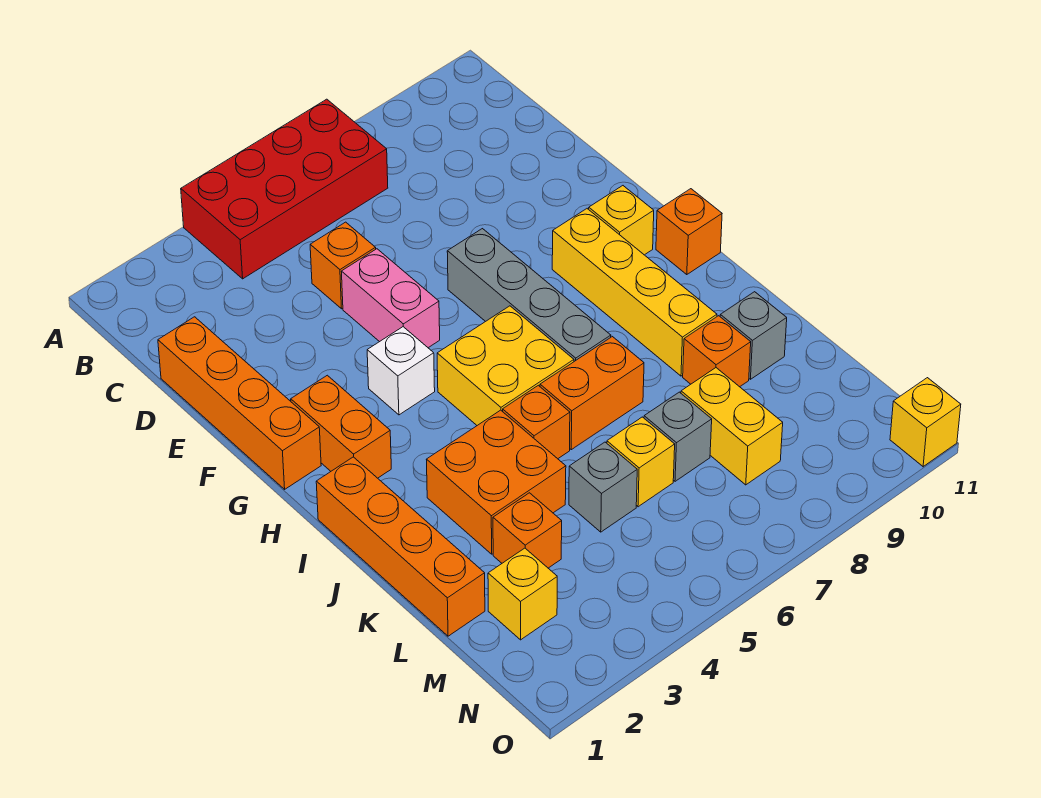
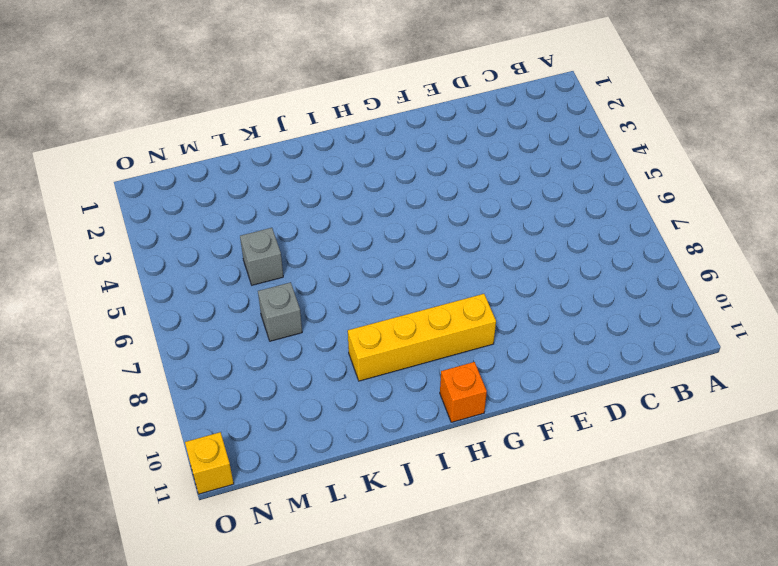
none -> red brick A4:B7 level 1
none -> orange brick D1:G1 level 1
none -> orange brick D5 level 1

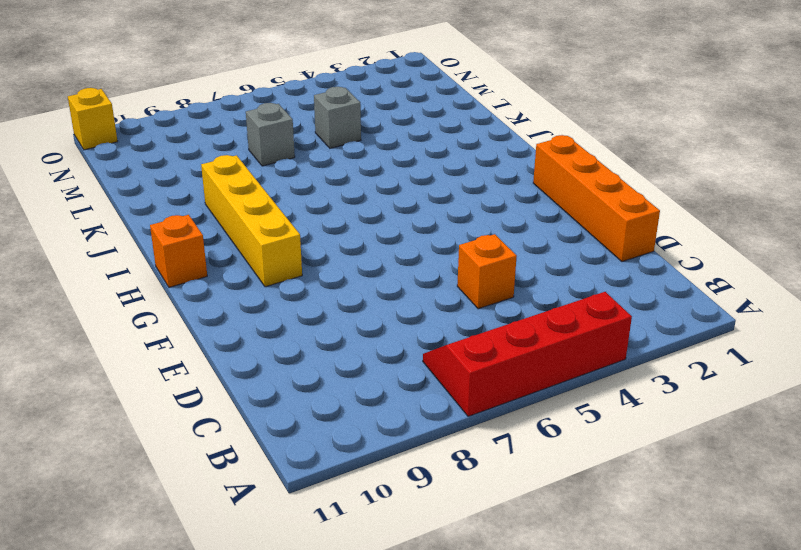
red slope A4:B7 level 1 top A -> red brick A4:B7 level 1
none -> pink brick E5:F5 level 1
none -> grey brick F7:I7 level 1
none -> orange brick G2:H2 level 1

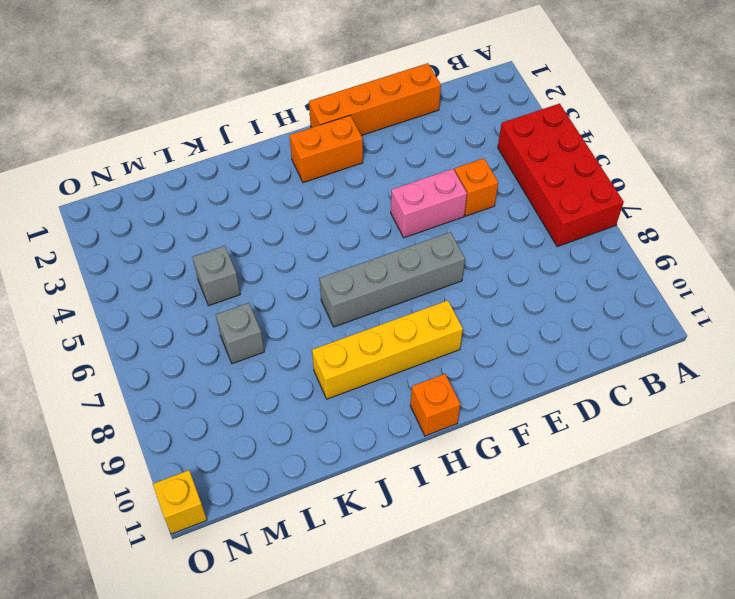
none -> white brick G4 level 1
none -> yellow brick G10 level 1
none -> yellow brick H5:I6 level 1

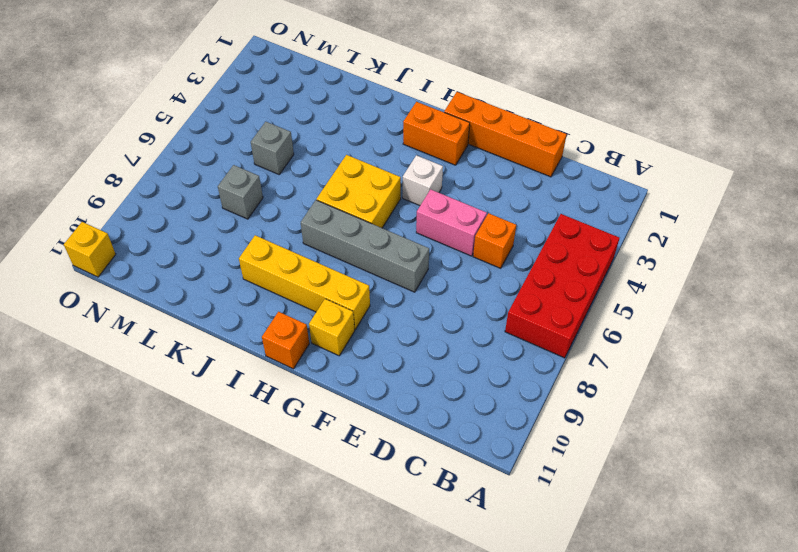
none -> orange brick I1:L1 level 1
none -> orange brick J3:K4 level 1
none -> orange brick J5 level 1

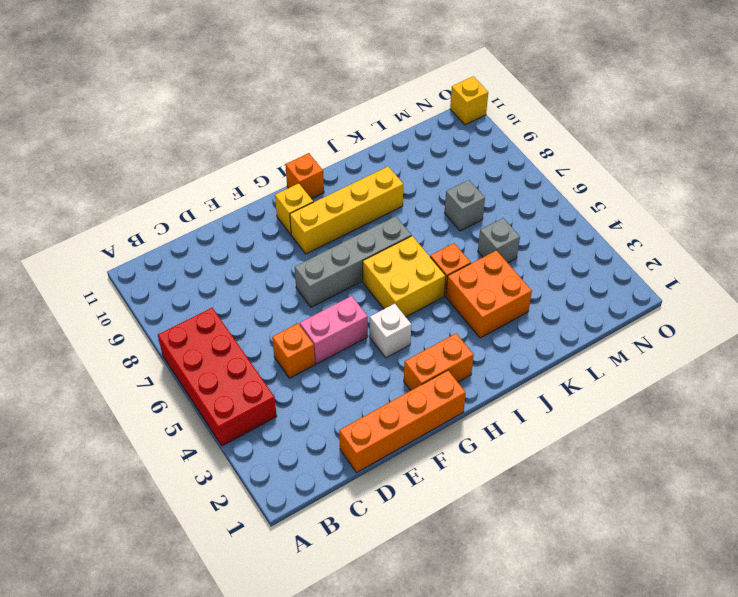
none -> orange brick I1:L1 level 1
none -> orange brick J6:J7 level 1
none -> orange brick K9 level 1

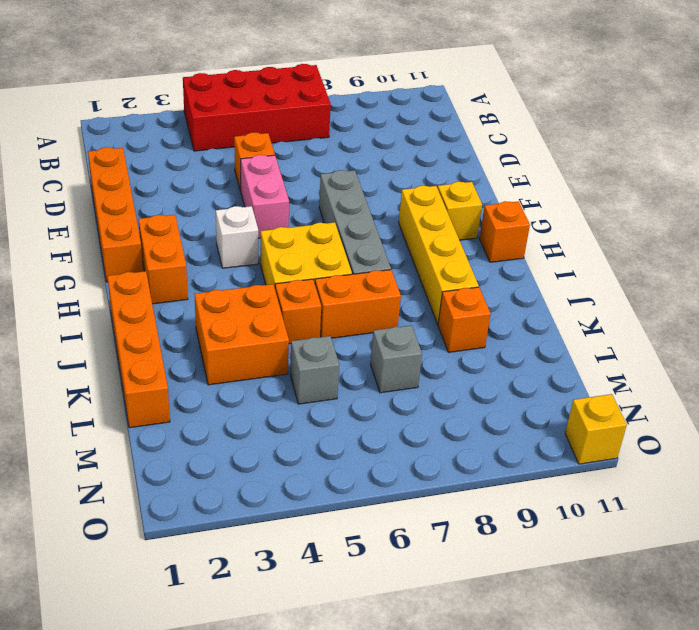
none -> grey brick K10 level 1
none -> orange brick L3 level 1
none -> yellow brick L6 level 1

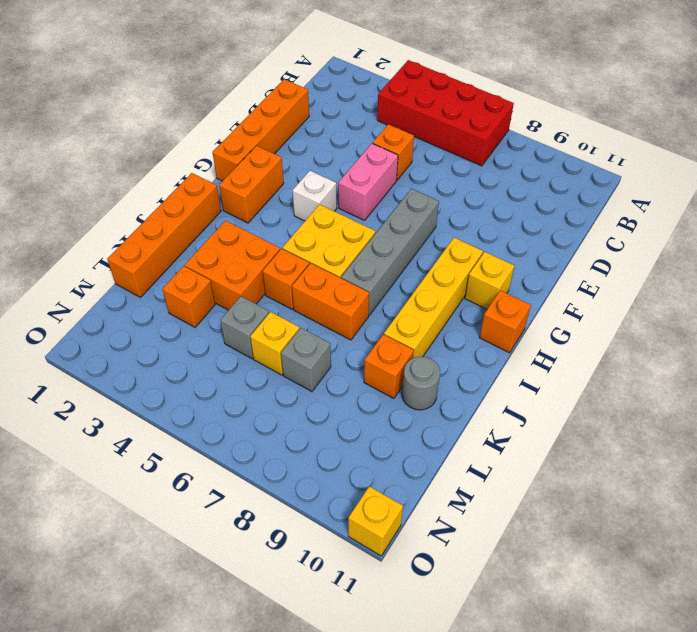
grey round brick K10 level 1 -> grey brick K10 level 1
none -> yellow brick L8:M8 level 1
none -> yellow brick M2 level 1

